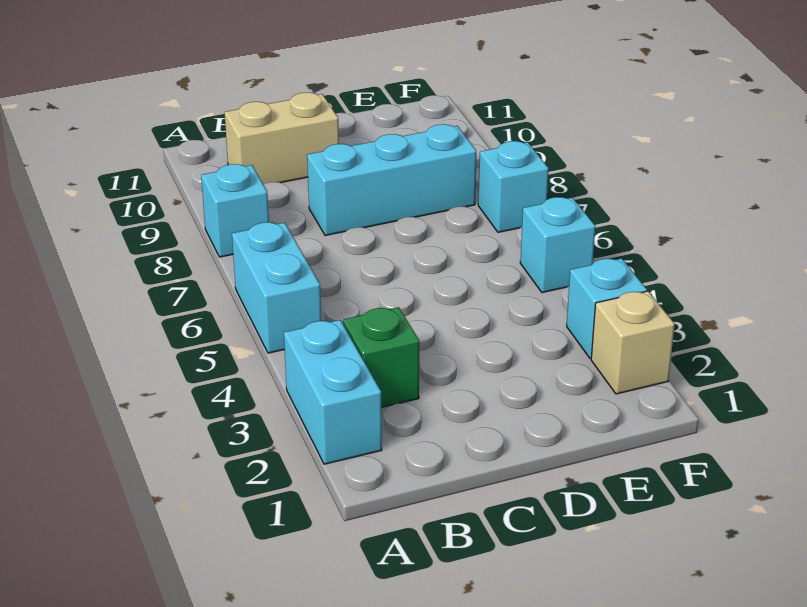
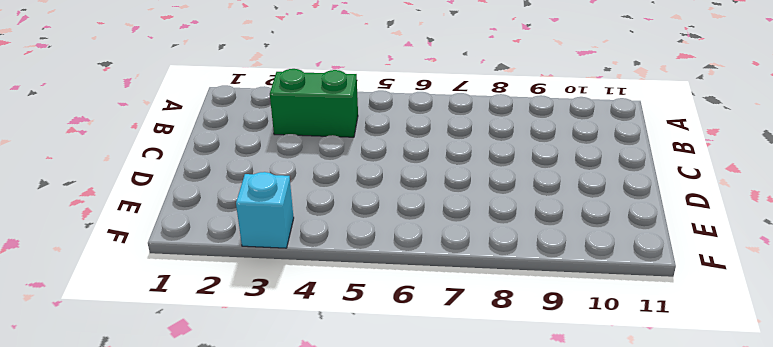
green brick B3:B4 level 1 -> green brick B3 level 1
none -> cyan brick A2:A3 level 1
none -> cyan brick A5:A6 level 1

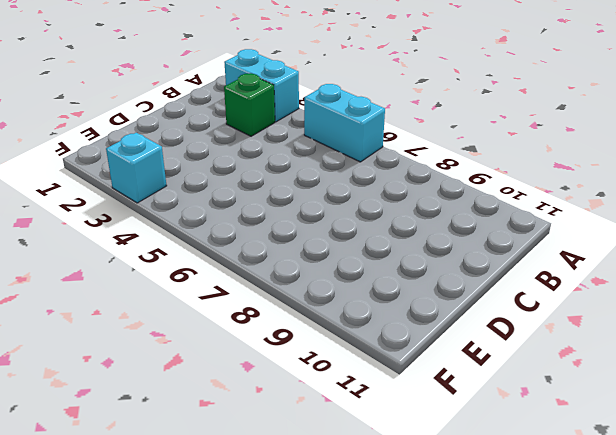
none -> cyan brick A8 level 1
none -> tan brick B10:C10 level 1

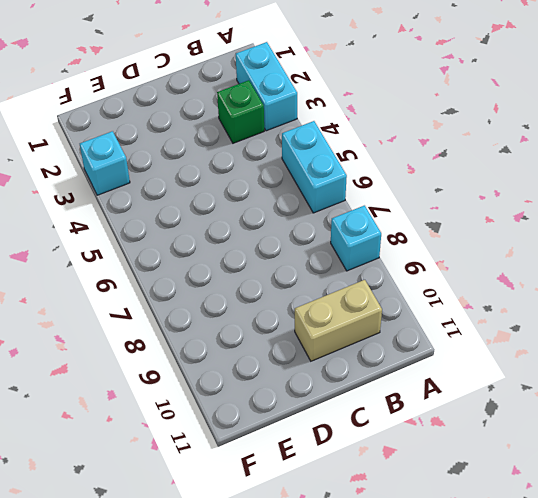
none -> cyan brick C8:E8 level 1
none -> tan brick F2 level 1

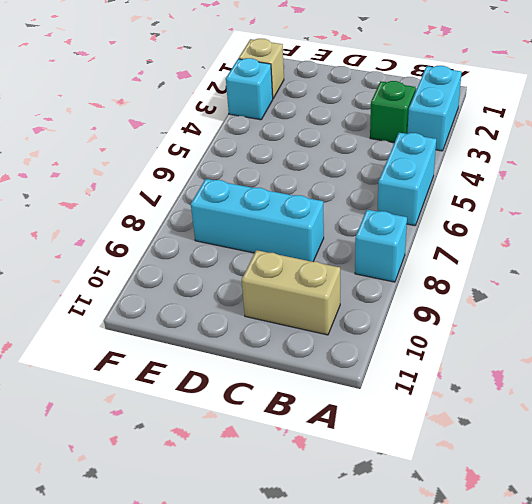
none -> cyan brick F5 level 1
none -> cyan brick F7 level 1

